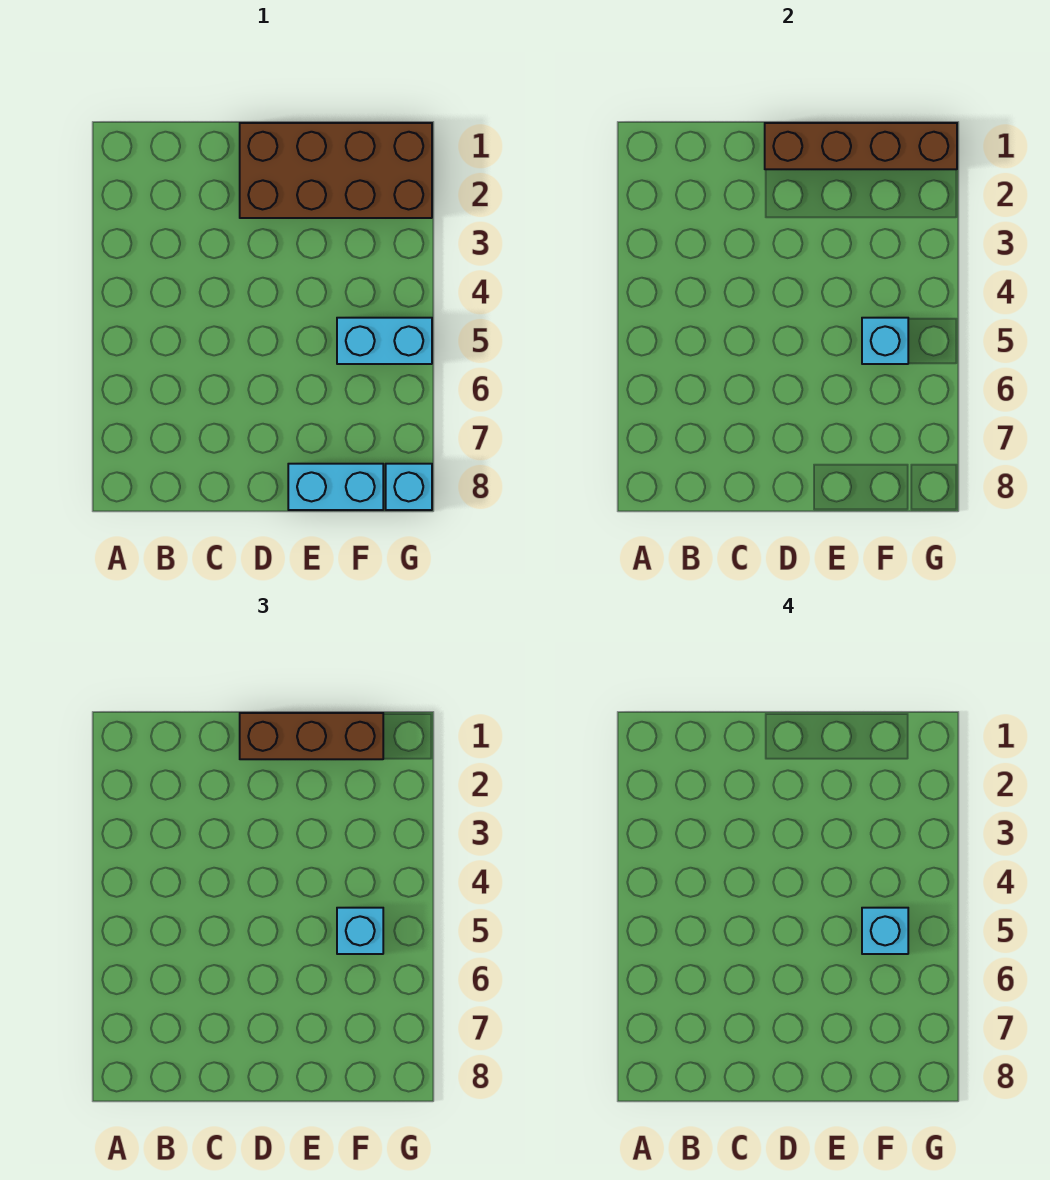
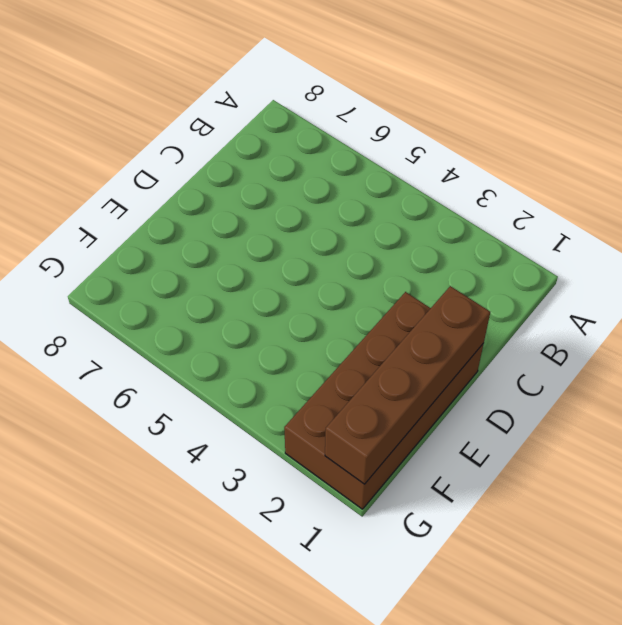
none -> cyan brick E8:F8 level 1
none -> cyan brick F5:G5 level 1

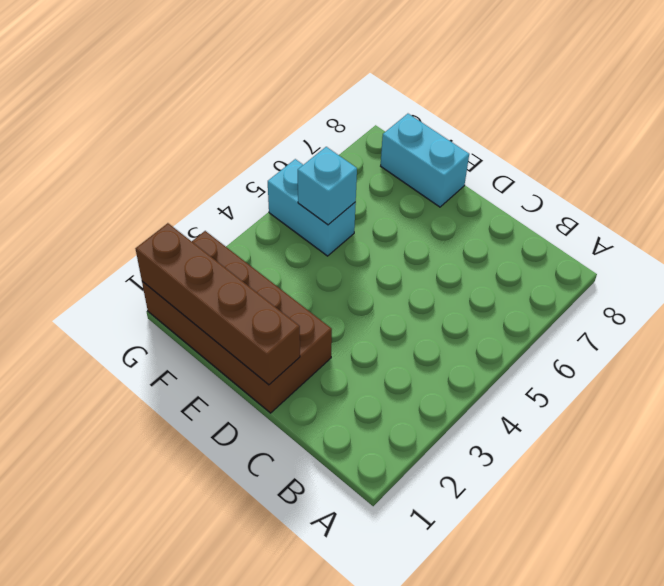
none -> cyan brick G8 level 1
none -> brown brick D1:F1 level 3

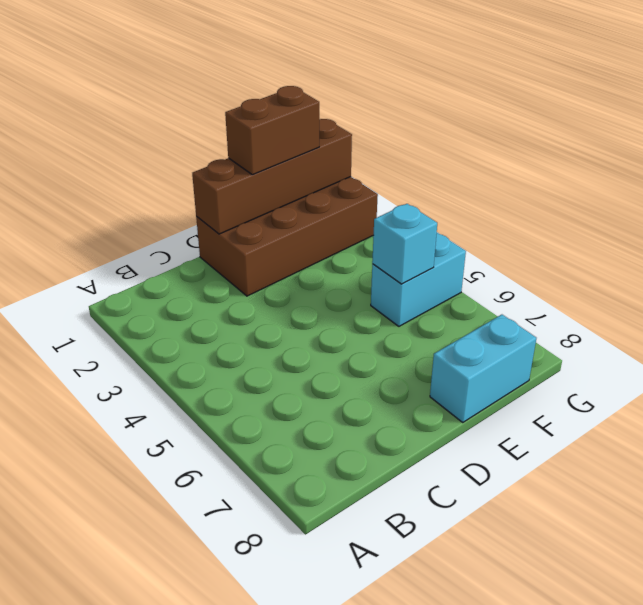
brown brick E1:F1 level 3 -> brown brick D1:F1 level 3
none -> cyan brick G8 level 1
none -> cyan brick F5 level 3

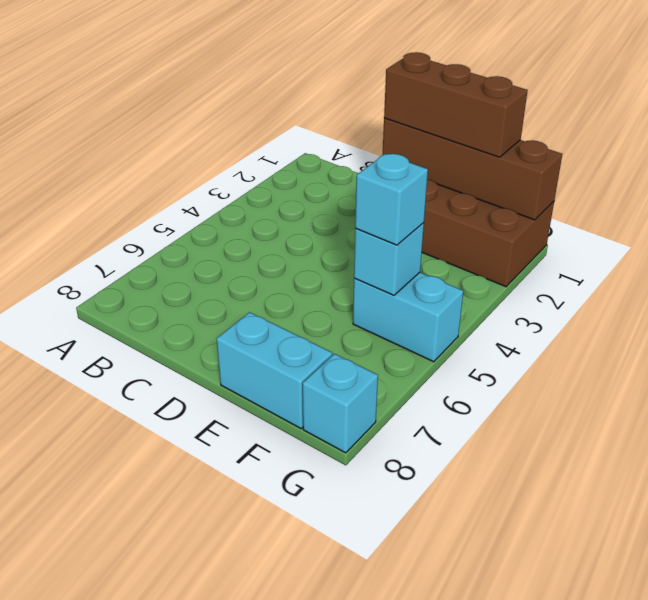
none -> cyan brick F5 level 4

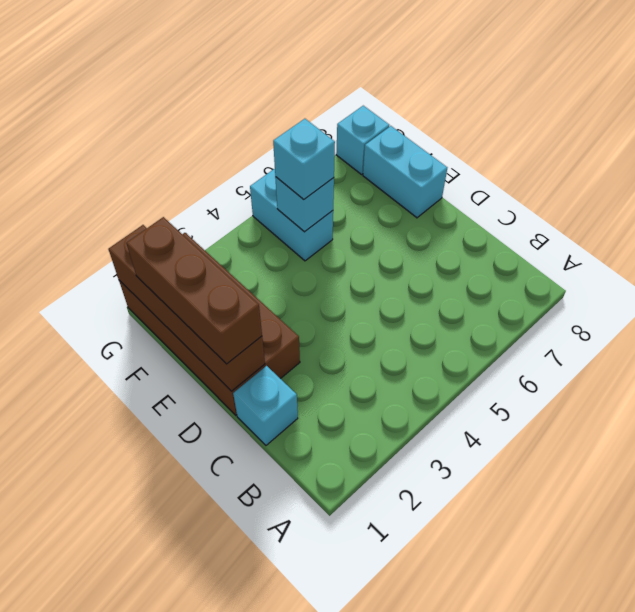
cyan brick C1 level 1 -> cyan brick F5 level 4

